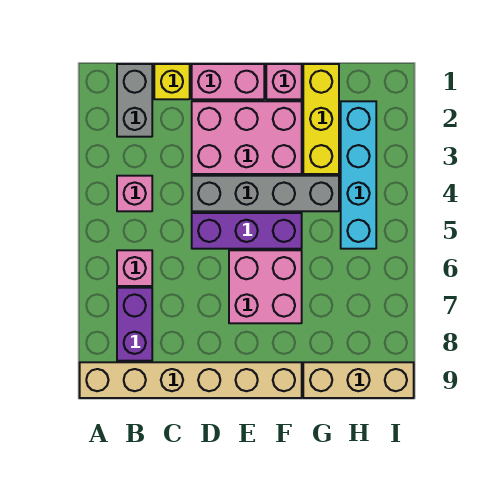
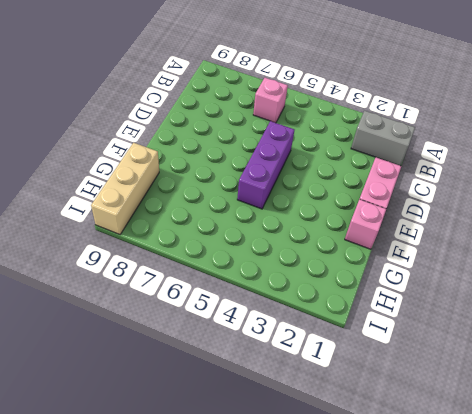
none -> tan brick A9:F9 level 1
none -> pink brick B4 level 1
none -> purple brick B7:B8 level 1

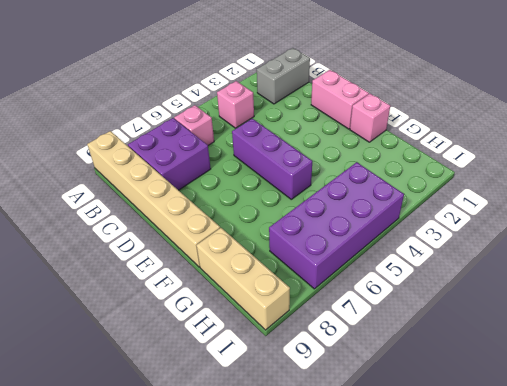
purple brick B7:C8 level 1 -> purple brick B7:B8 level 1
purple brick H4:I7 level 1 -> cyan brick H2:H5 level 1
none -> yellow brick C1 level 1
none -> pink brick D2:F3 level 1
none -> grey brick D4:G4 level 1

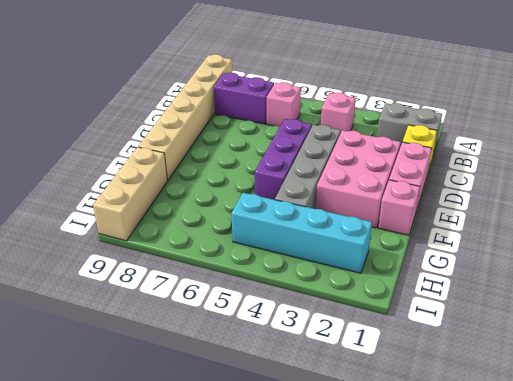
none -> pink brick E6:F7 level 1
none -> yellow brick G1:G3 level 1

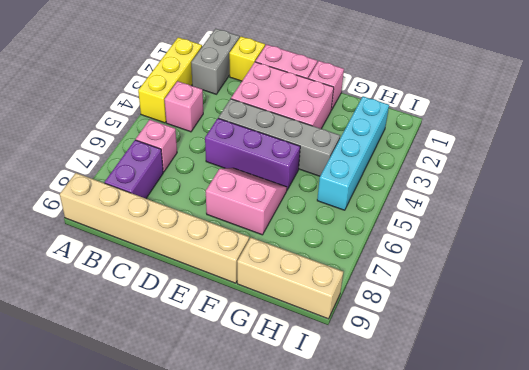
yellow brick A2:A4 level 1 -> yellow brick G1:G3 level 1
pink slope E6:F7 level 1 top 7 -> pink brick E6:F7 level 1

